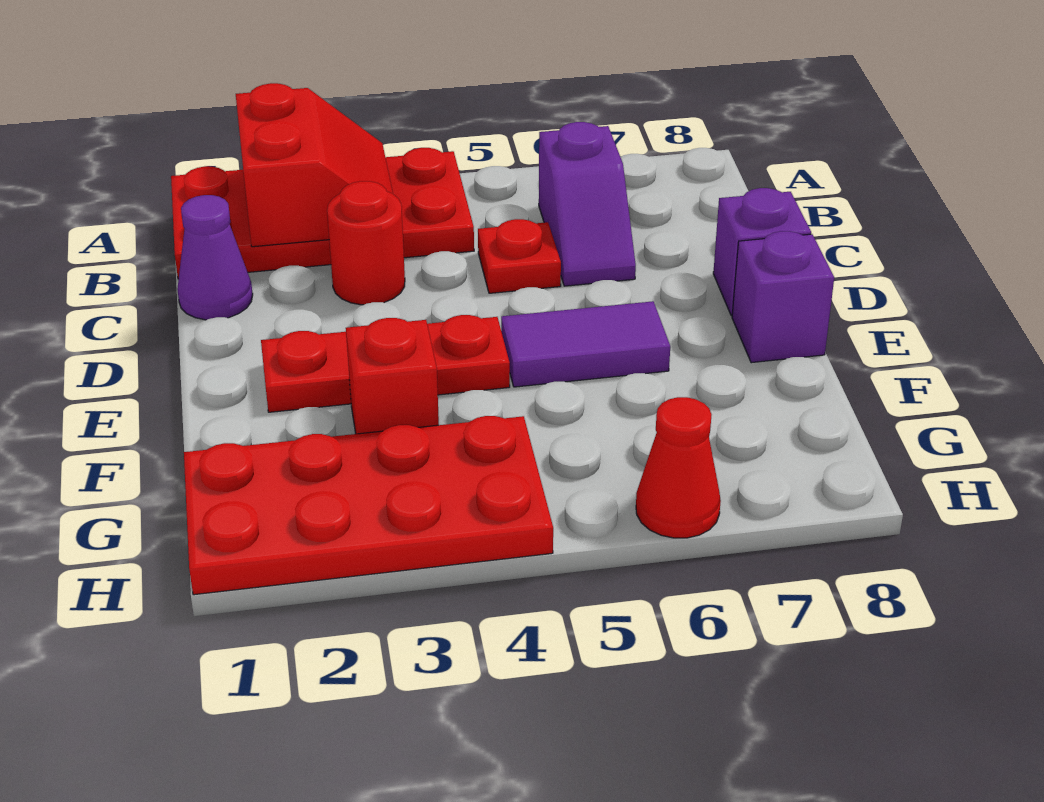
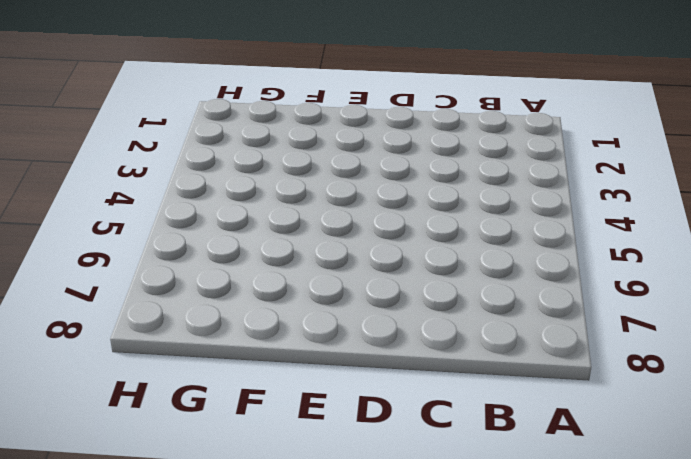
none -> red plate A1:B4 level 1
none -> purple slope B6:C6 level 1 top B
none -> purple cone C1 level 1

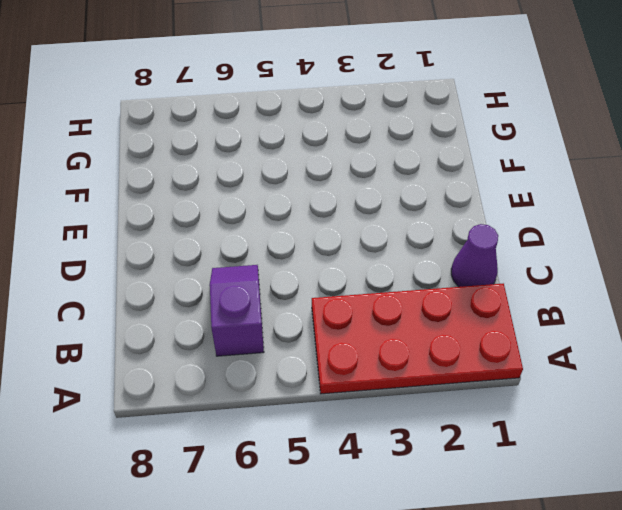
none -> red round brick C3 level 1
none -> red plate C5 level 1
none -> purple brick D8 level 1

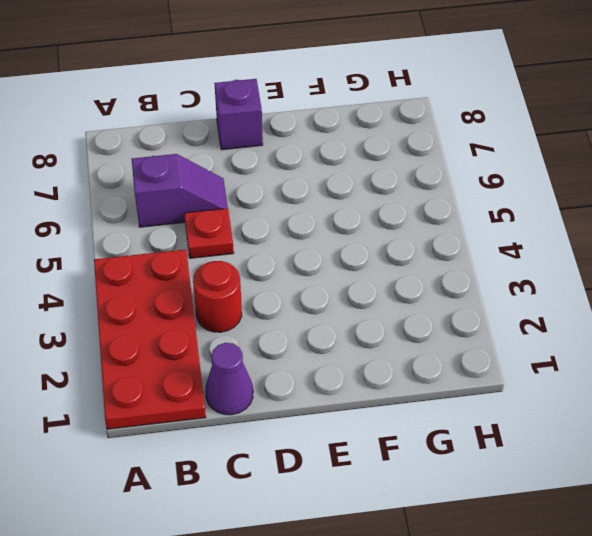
none -> red plate E2:E4 level 1
none -> purple tile E5:E6 level 1
none -> purple brick E8 level 1

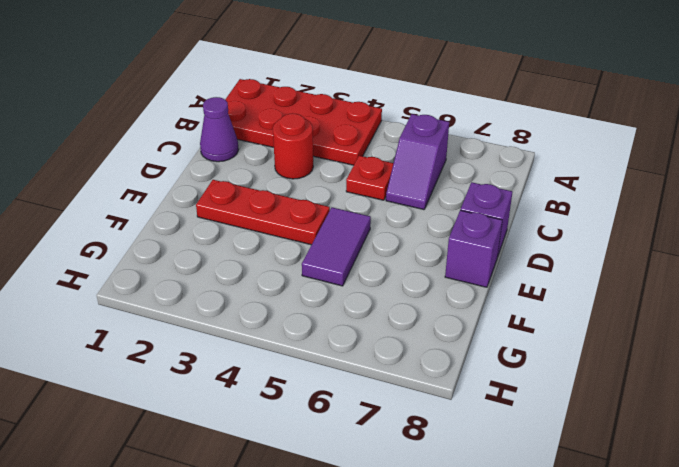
purple tile E5:F5 level 1 -> purple tile E5:E6 level 1
none -> red brick F3 level 1
none -> red plate G1:H4 level 1
none -> red cone H6 level 1

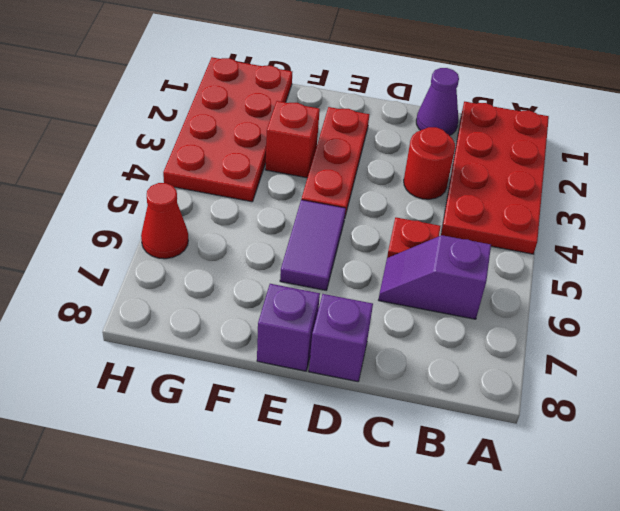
none -> red slope A2:B3 level 2 top 2

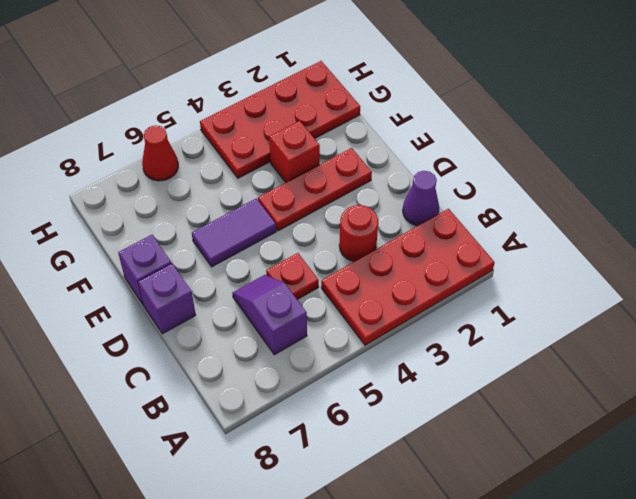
none -> red slope A2:B3 level 2 top 2

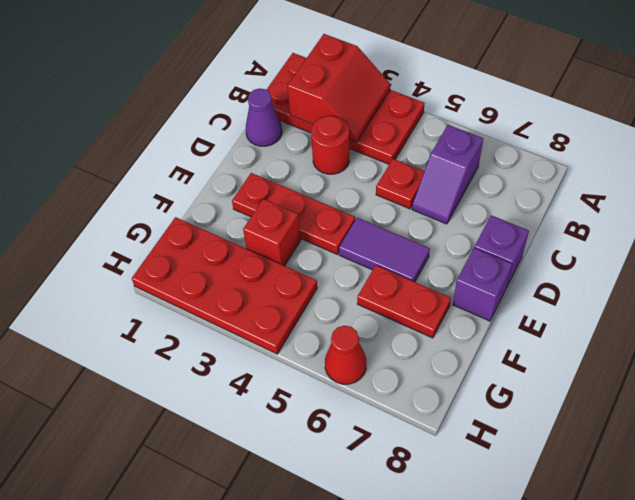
red plate F6:F7 level 1 -> none

